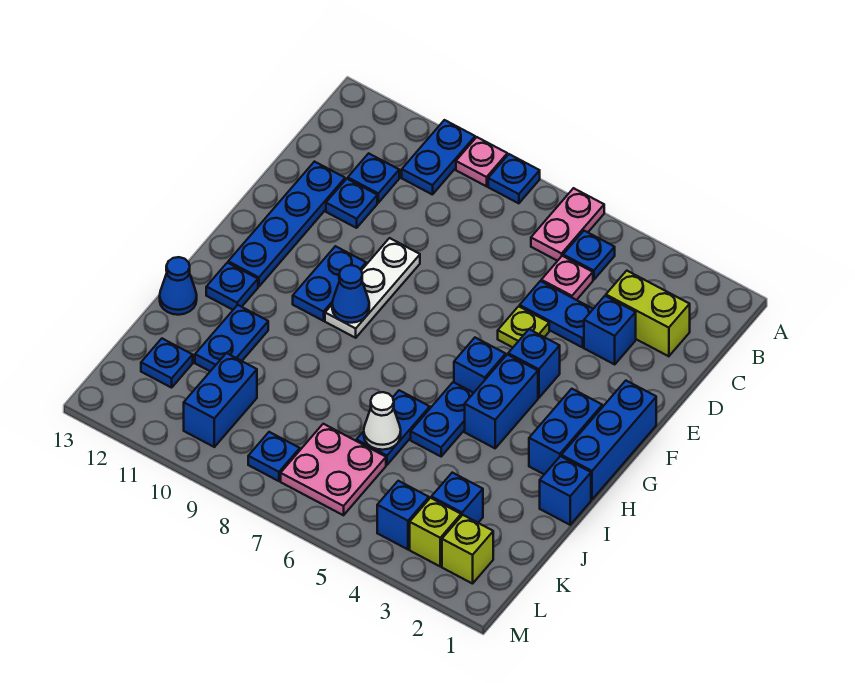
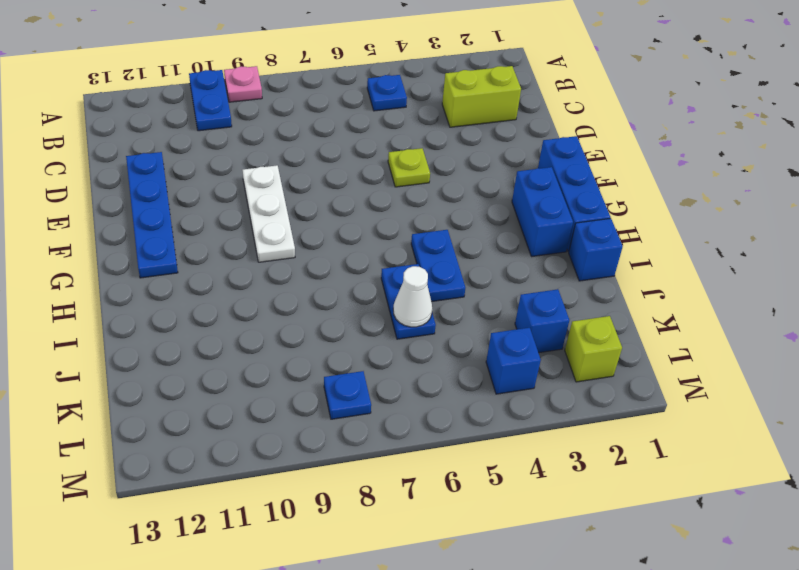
none -> pink plate A6:B6 level 1
none -> blue plate A8 level 1
none -> pink plate C5 level 1
none -> blue plate C11 level 1

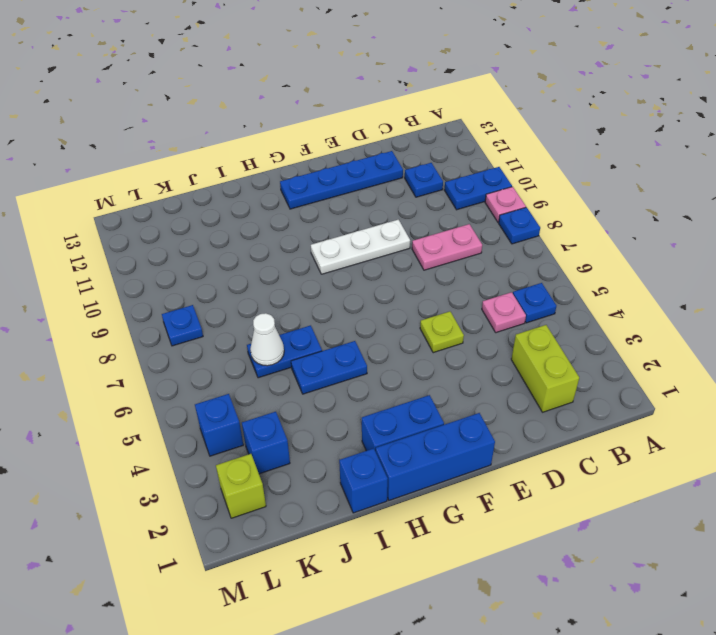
pink plate C8:D8 level 1 -> pink plate A6:B6 level 1
none -> blue brick D3 level 1
none -> blue plate D4:D5 level 1
none -> blue plate D11 level 1
none -> blue brick F4 level 1

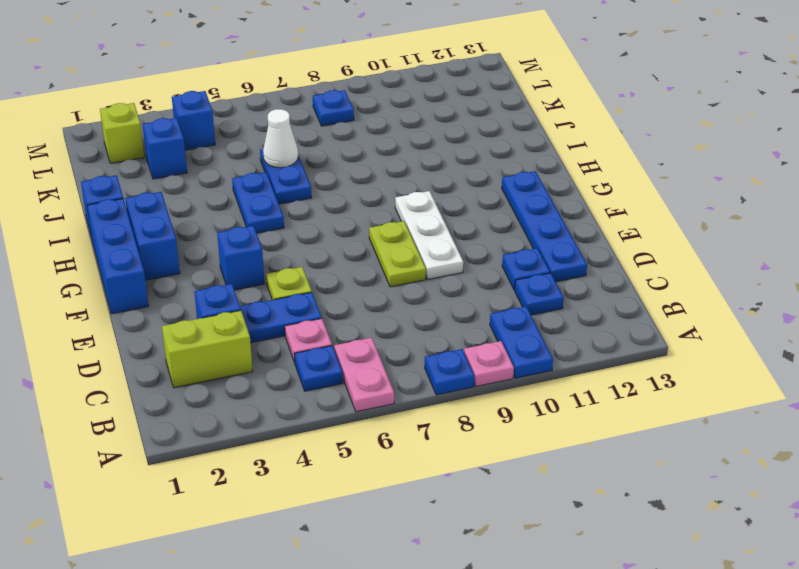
lime plate E8:F8 level 1 -> none
none -> blue plate F10:G10 level 1
none -> blue brick G4:H4 level 1
none -> blue brick G5 level 1
none -> blue plate H12 level 1

